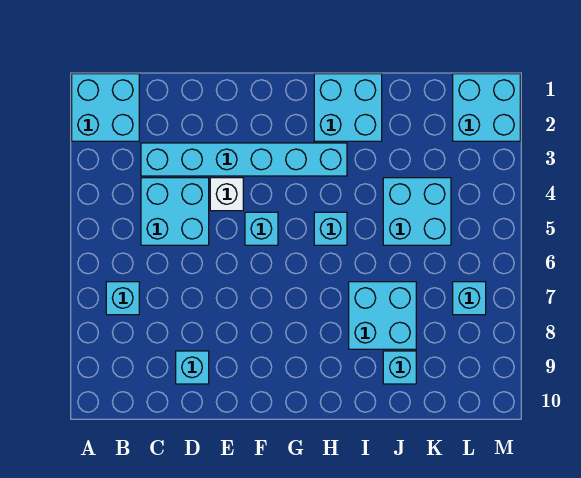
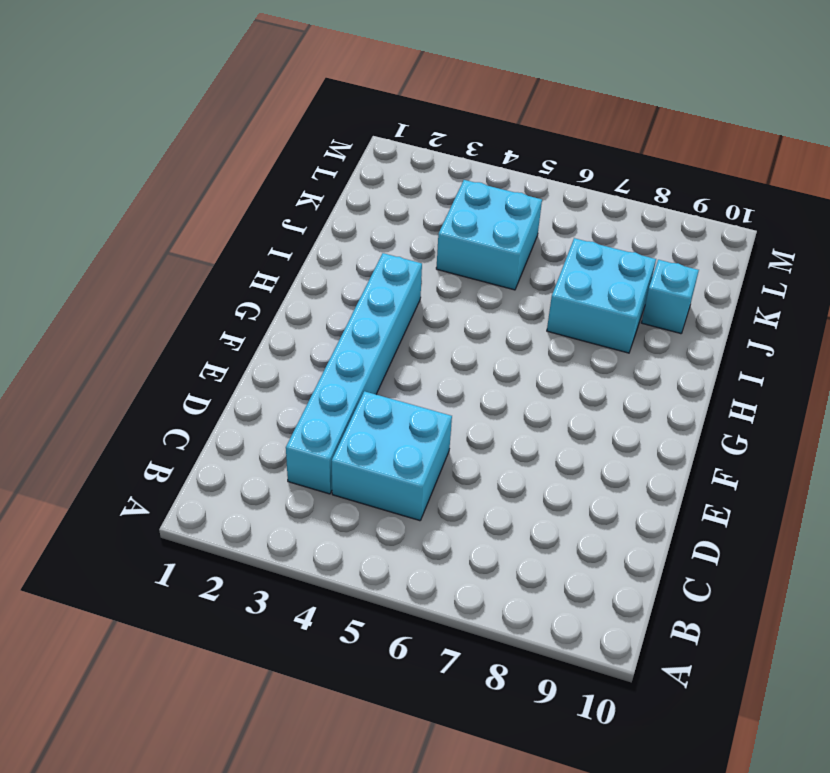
none -> cyan brick A1:B2 level 1
none -> cyan brick B7 level 1
none -> cyan brick D9 level 1

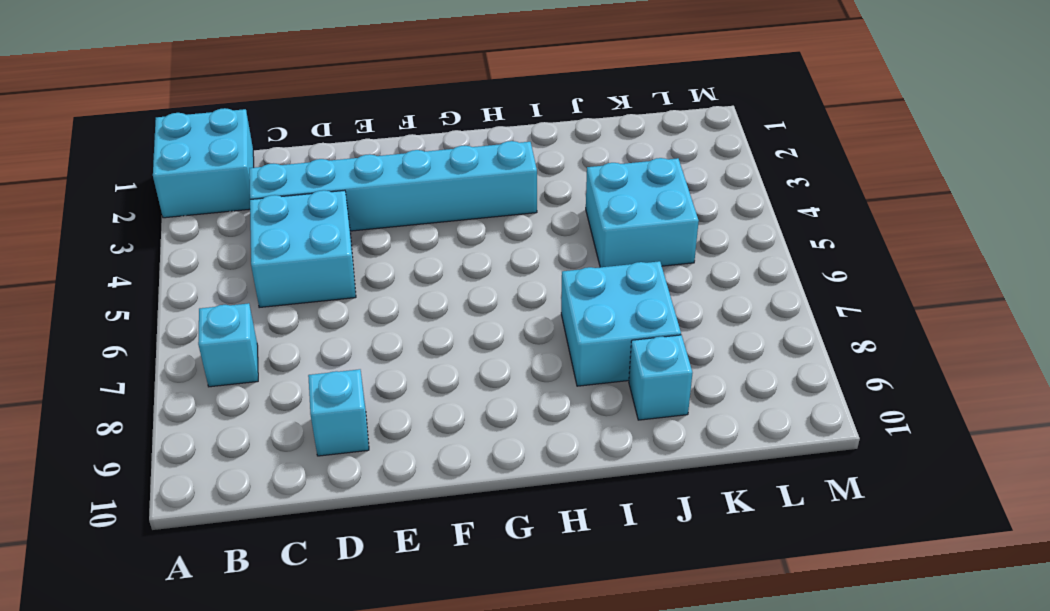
none -> white brick E4 level 1
none -> cyan brick F5 level 1
none -> cyan brick H1:I2 level 1

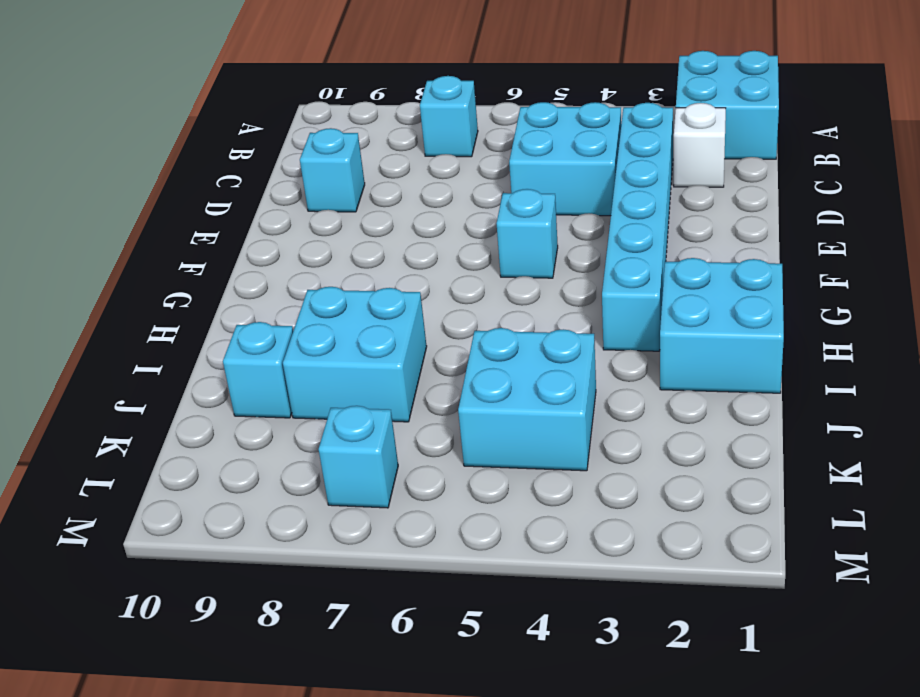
white brick C2 level 1 -> white brick E4 level 1
none -> cyan brick H5 level 1
none -> cyan brick L1:M2 level 1

